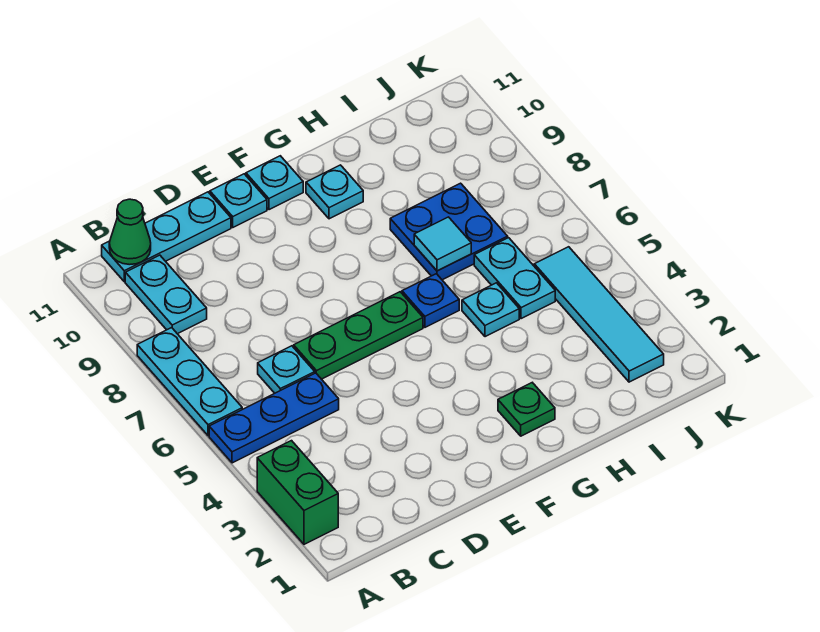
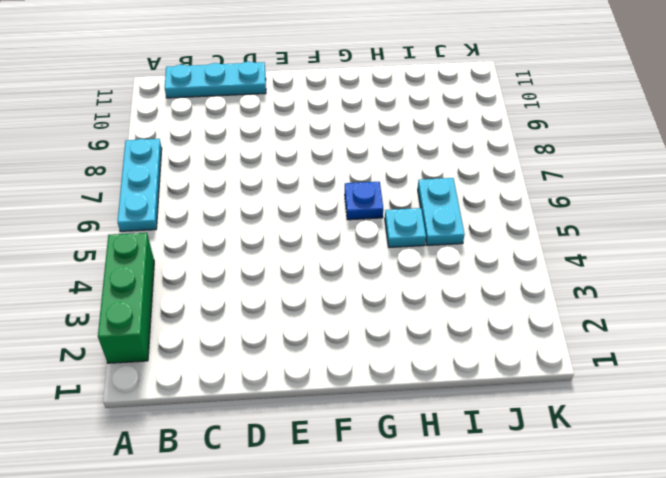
green brick A2:A4 level 1 -> green brick A2:A3 level 1
none -> blue plate A5:C5 level 1
none -> cyan plate B9:B10 level 1
none -> cyan plate C6 level 1

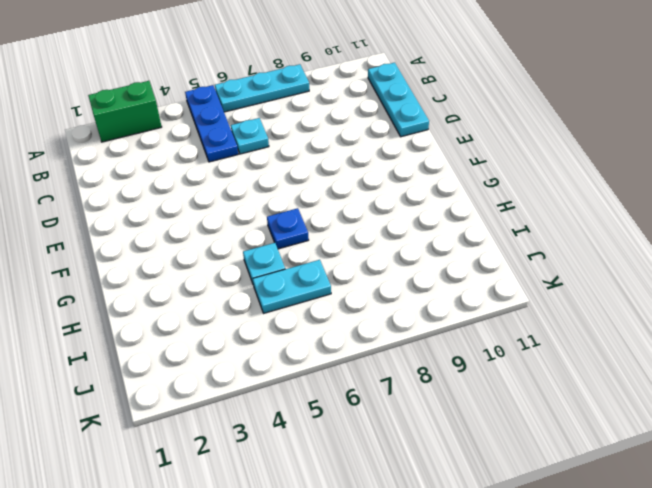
none -> cyan plate B9:B10 level 1
none -> green plate D6:F6 level 1
none -> cyan plate E11 level 1

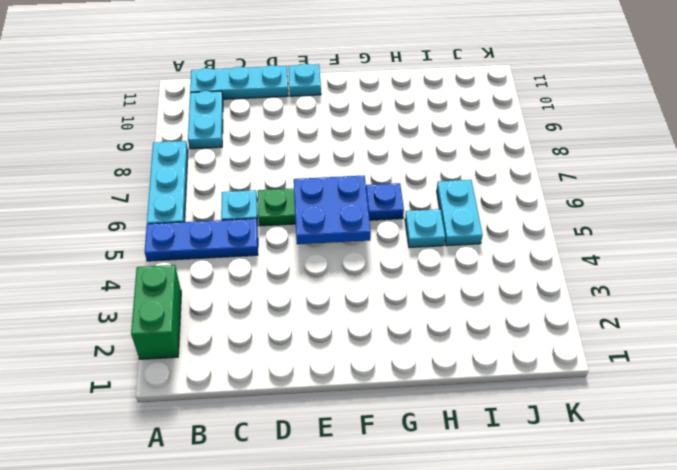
blue plate E5:F6 level 2 -> blue plate H7:I8 level 1
none -> cyan plate F11 level 1
none -> green plate G2 level 1
none -> cyan plate G10 level 1

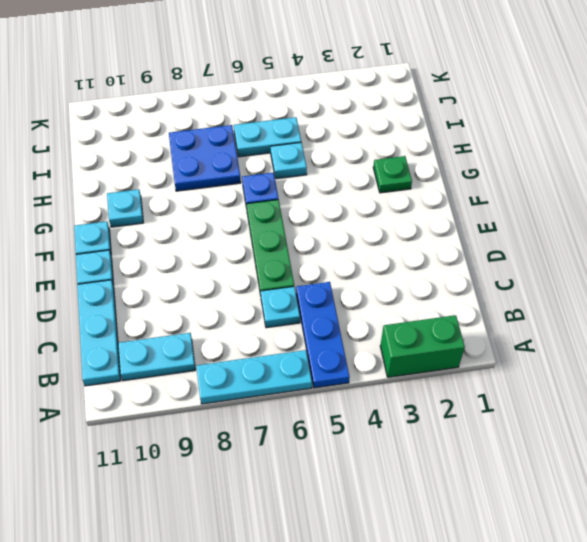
none -> cyan tile J2:J5 level 1
none -> green cone B11 level 2
none -> cyan tile H7 level 2

